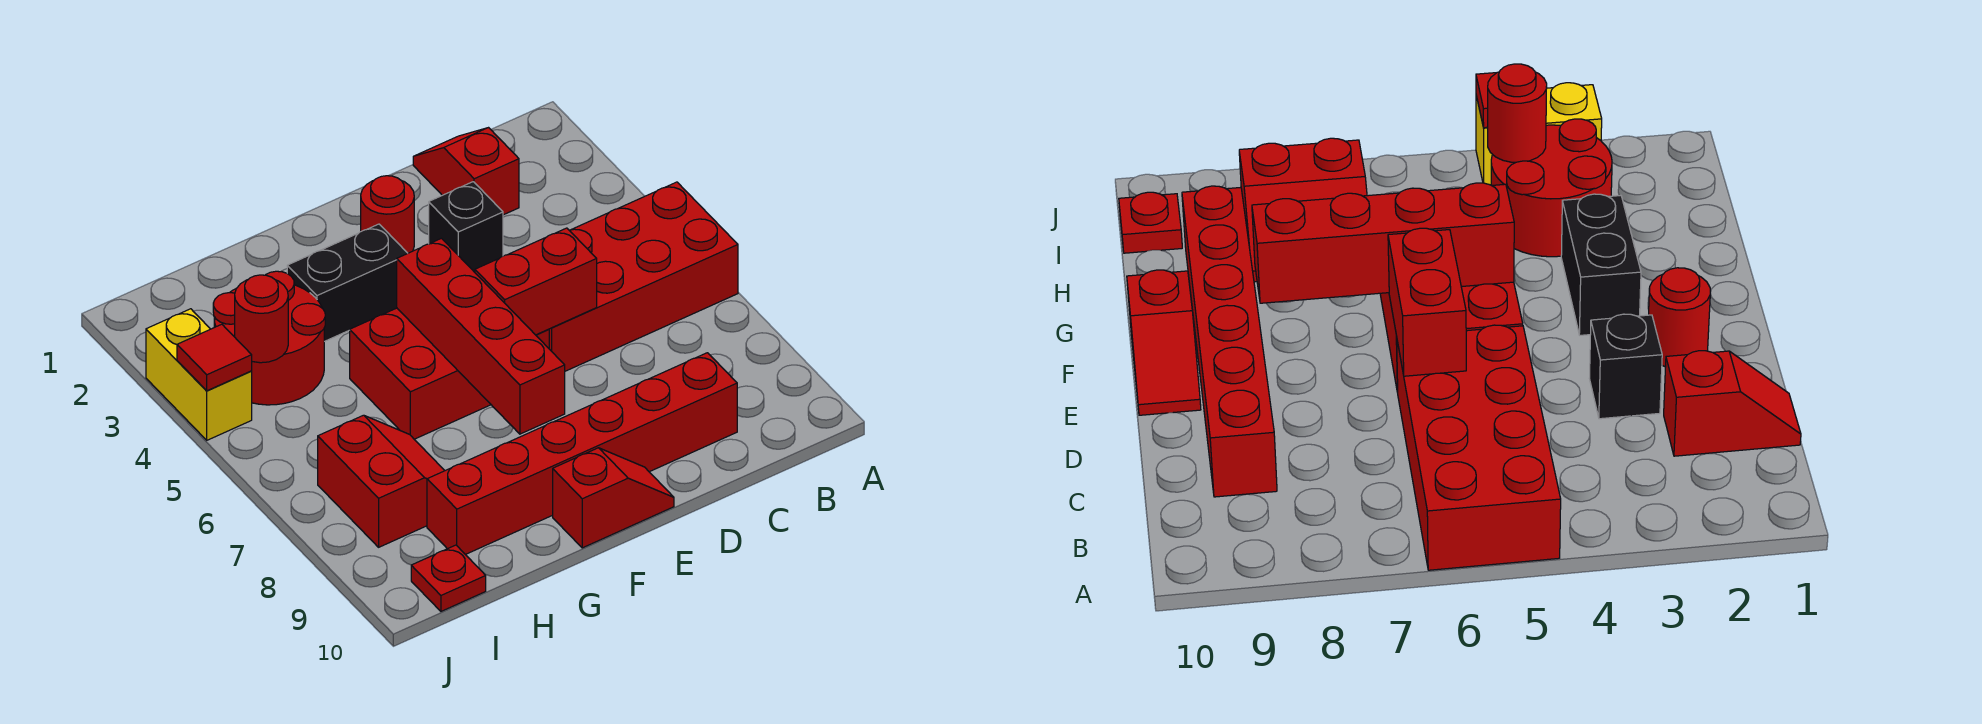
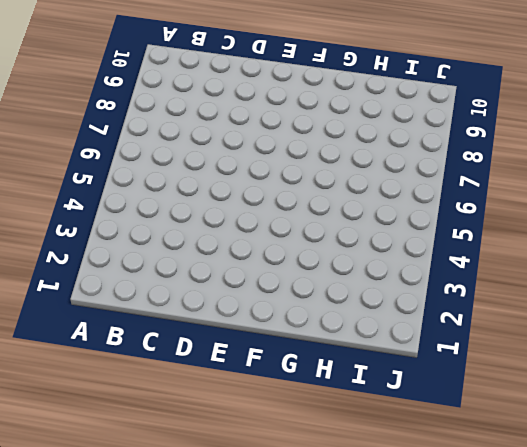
none -> red brick A5:D6 level 1
none -> red slope C1:C2 level 1 top 2
none -> red brick C9:H9 level 1

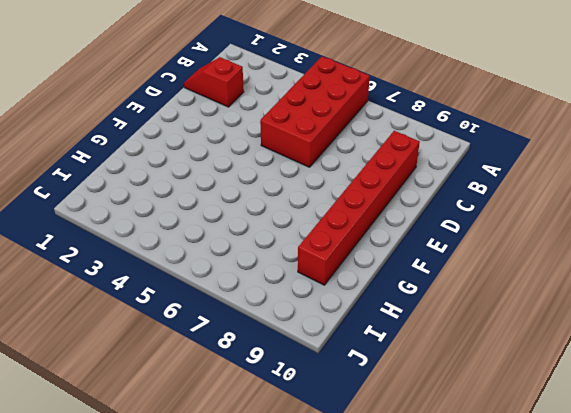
none -> black brick D3 level 1
none -> red round brick E2 level 1
none -> red brick E5:G6 level 1

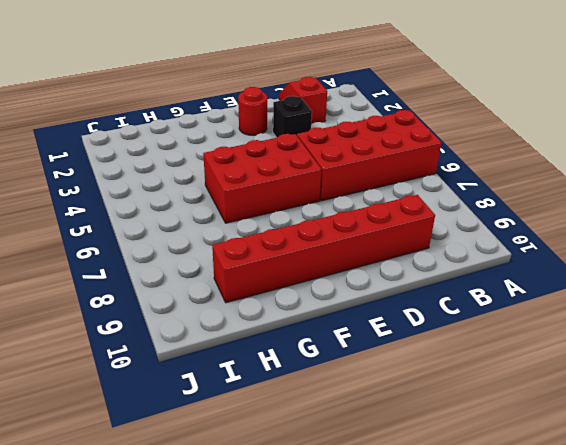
none -> red slope E10:F10 level 1 top F
none -> black brick F3:G3 level 1
none -> red round brick H3:I4 level 1

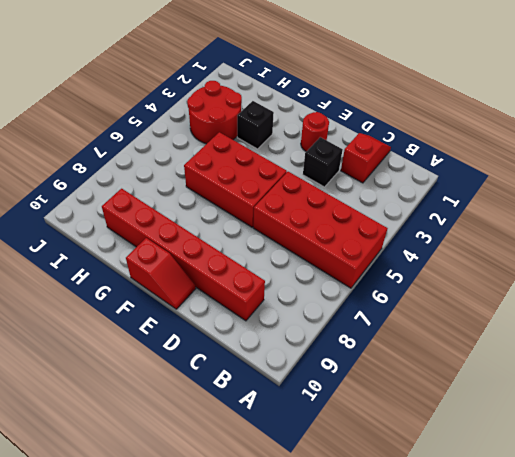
black brick G3 level 1 -> black brick F3:G3 level 1
none -> red slope H7:I8 level 1 top I
none -> red plate I10 level 1
none -> yellow brick J3:J4 level 1

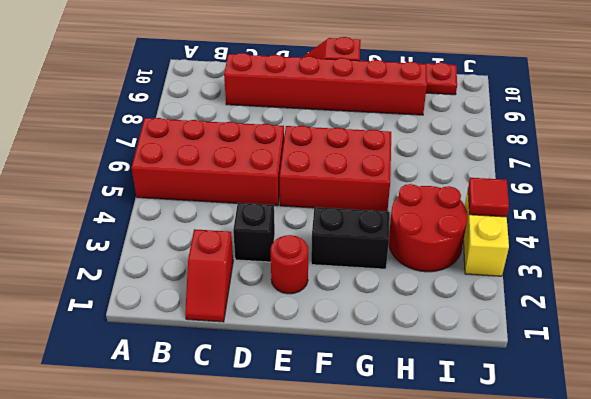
none -> red slope H7:I8 level 1 top I
none -> red brick D6:E6 level 2
none -> red brick F5:F8 level 2

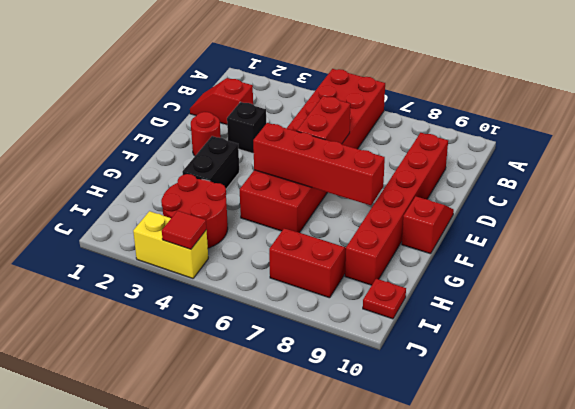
none -> red round brick I4 level 2

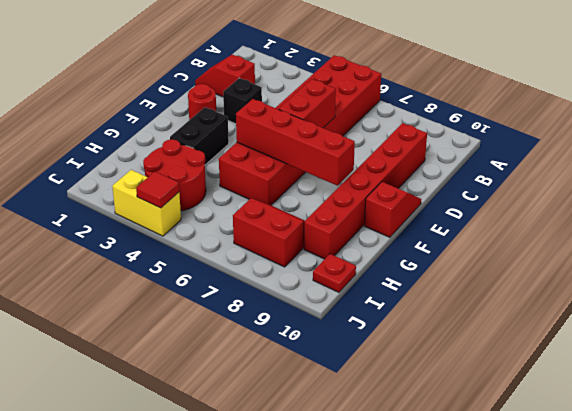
none -> red round brick I4 level 2

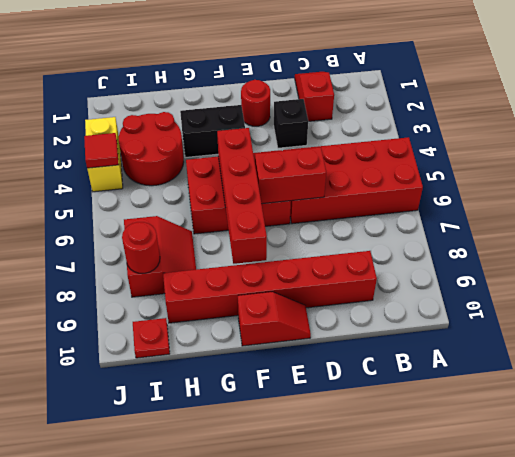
red round brick I8 level 2 -> red round brick I4 level 2

